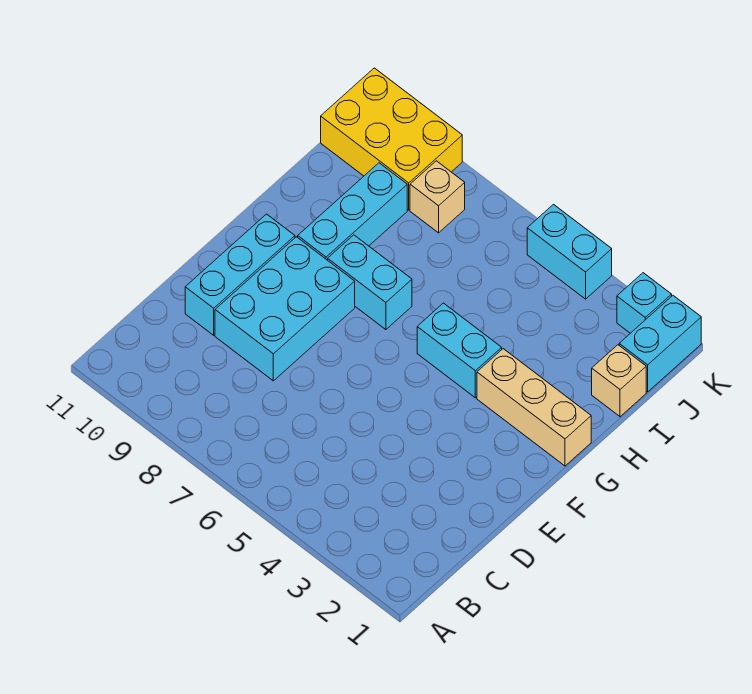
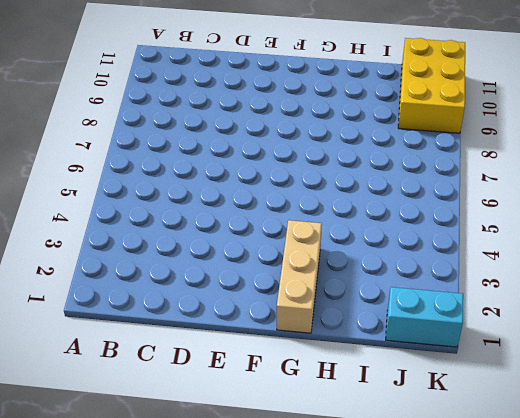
none -> cyan brick D8:F9 level 1
none -> cyan brick D10:F10 level 1
none -> cyan brick G4:G5 level 1

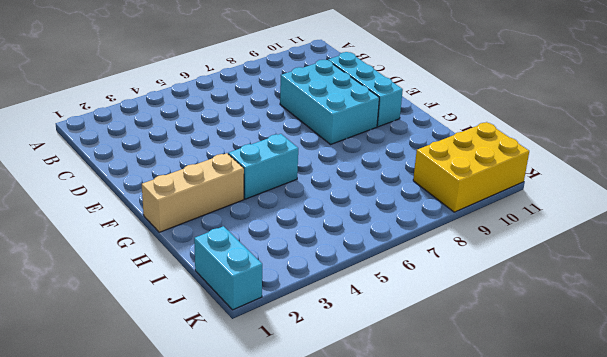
none -> cyan brick G7:G8 level 1
none -> cyan brick G9:I9 level 1
none -> tan brick I1 level 1

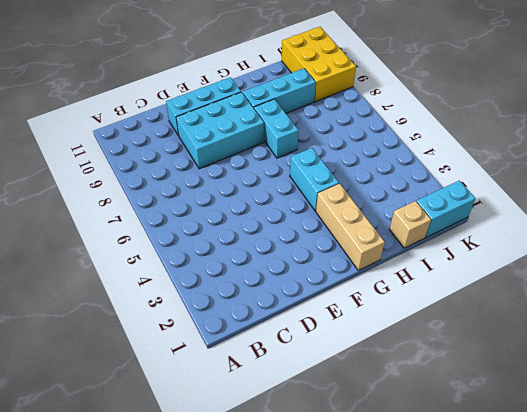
none -> tan brick J8 level 1
none -> cyan brick K2 level 1
none -> cyan brick K4:K5 level 1

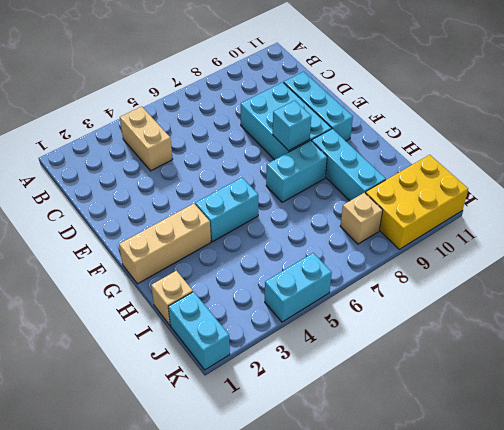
tan brick B4:C4 level 1 -> none
cyan brick F8 level 2 -> cyan brick K2 level 1

